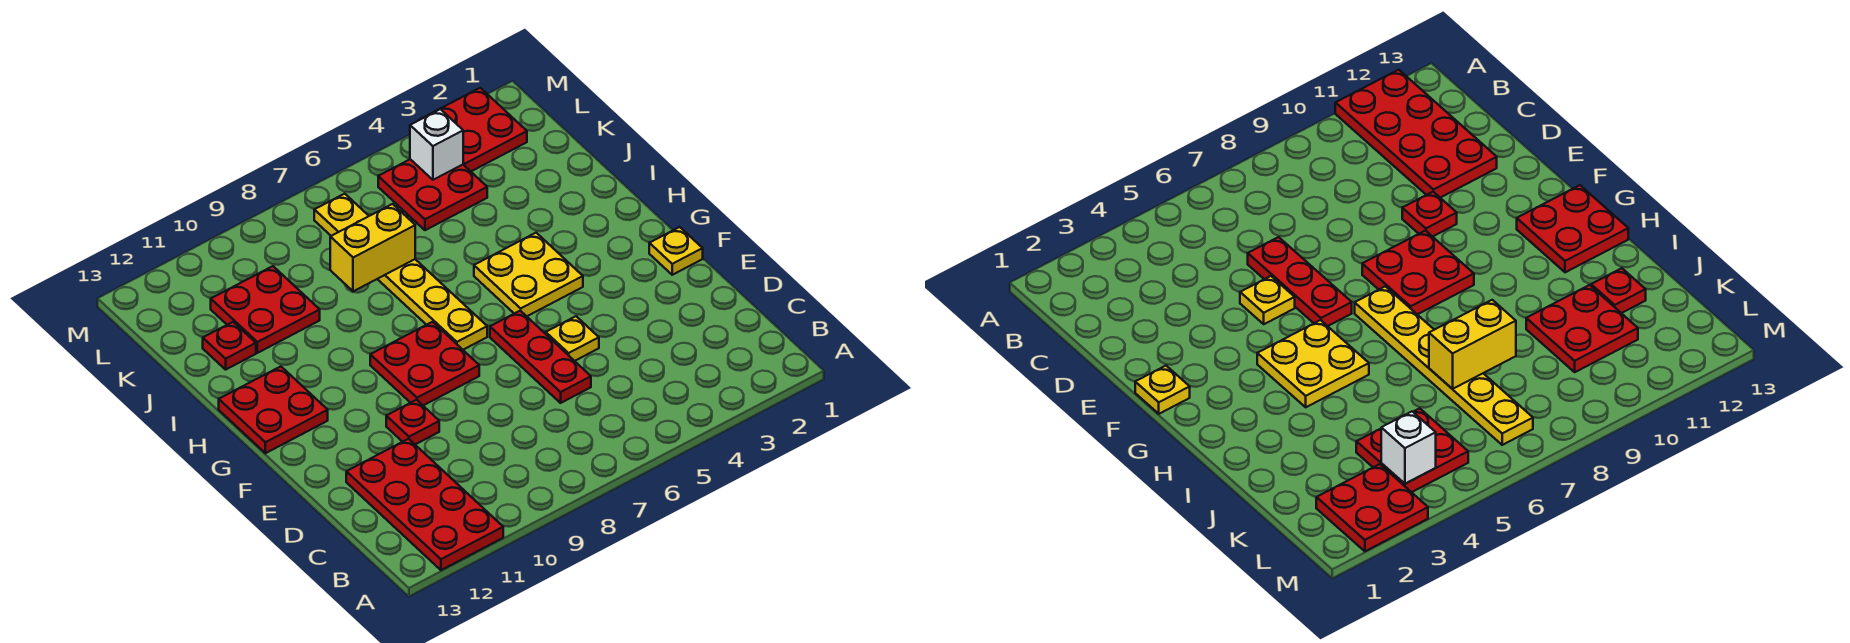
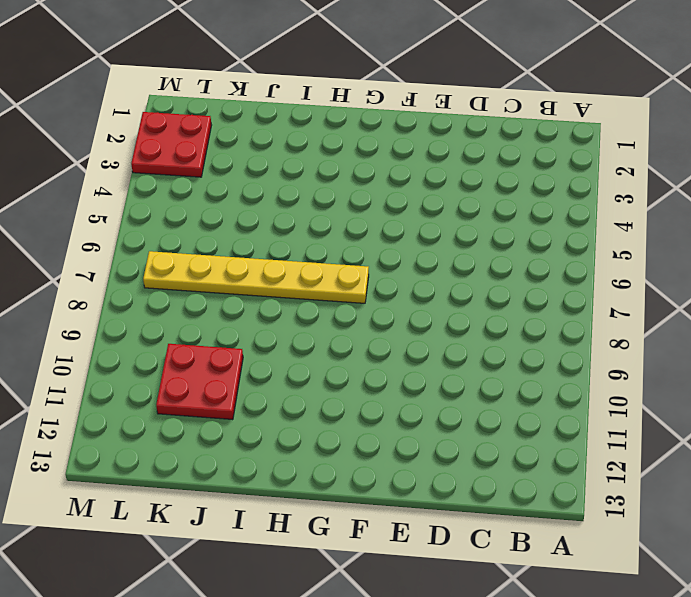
none -> red plate A11:D12 level 1
none -> red plate D6:F6 level 1
none -> yellow plate E5 level 1

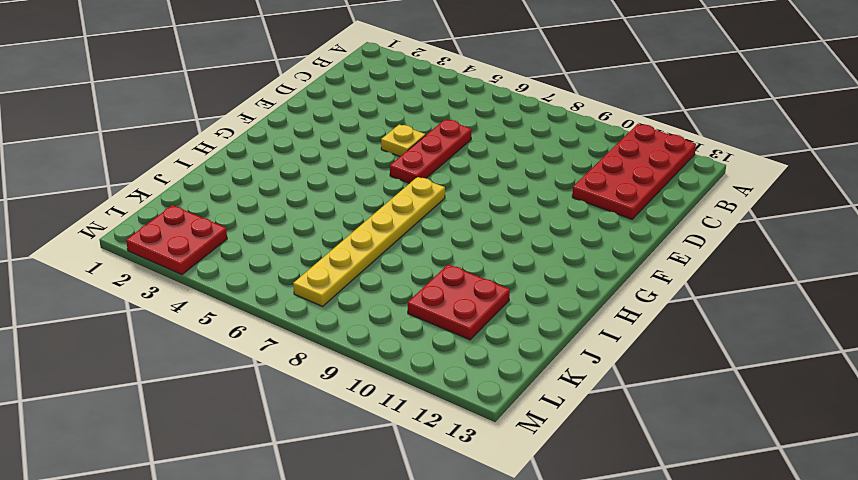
none -> red plate E10 level 1
none -> yellow plate F1 level 1
none -> red plate F8:G9 level 1

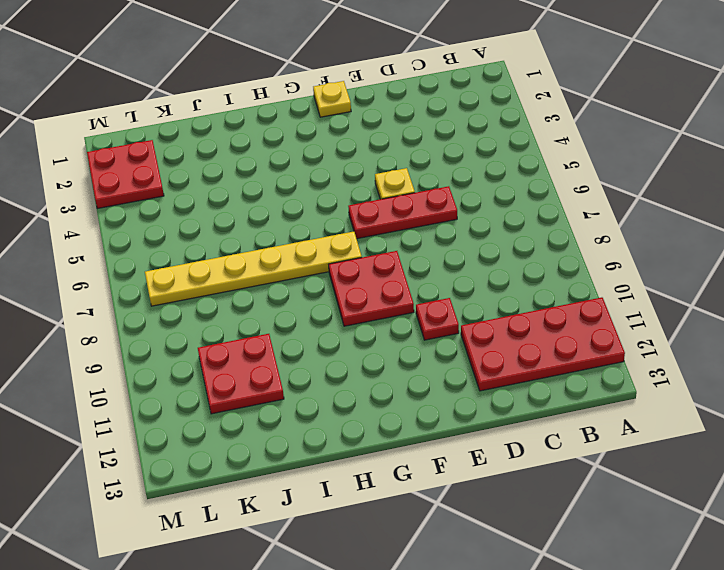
none -> yellow plate G4:H5 level 1
none -> red plate G12:H13 level 1
none -> red plate J12 level 1

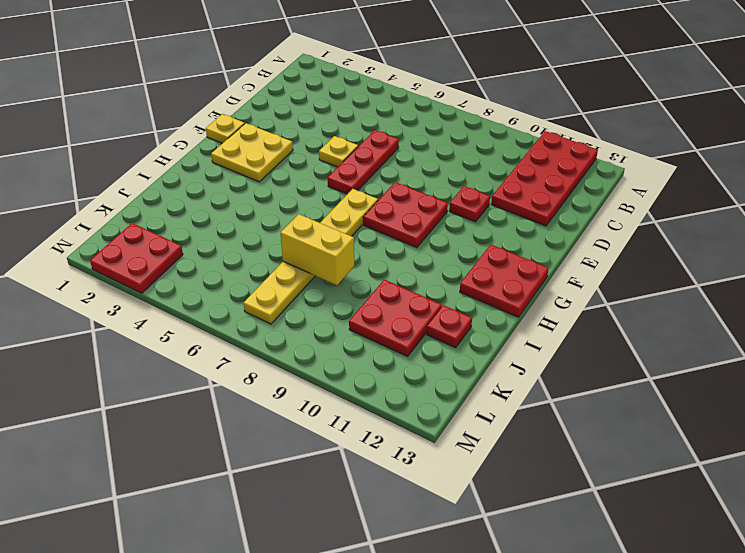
yellow plate F2:G3 level 1 -> yellow plate G4:H5 level 1
none -> red plate K4:L5 level 1
none -> white brick L4 level 2

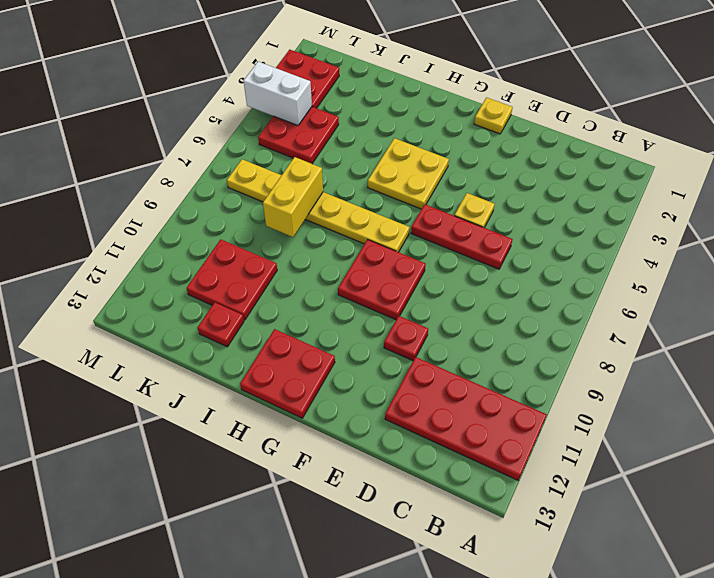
white brick L4:M4 level 2 -> white brick L4 level 2

